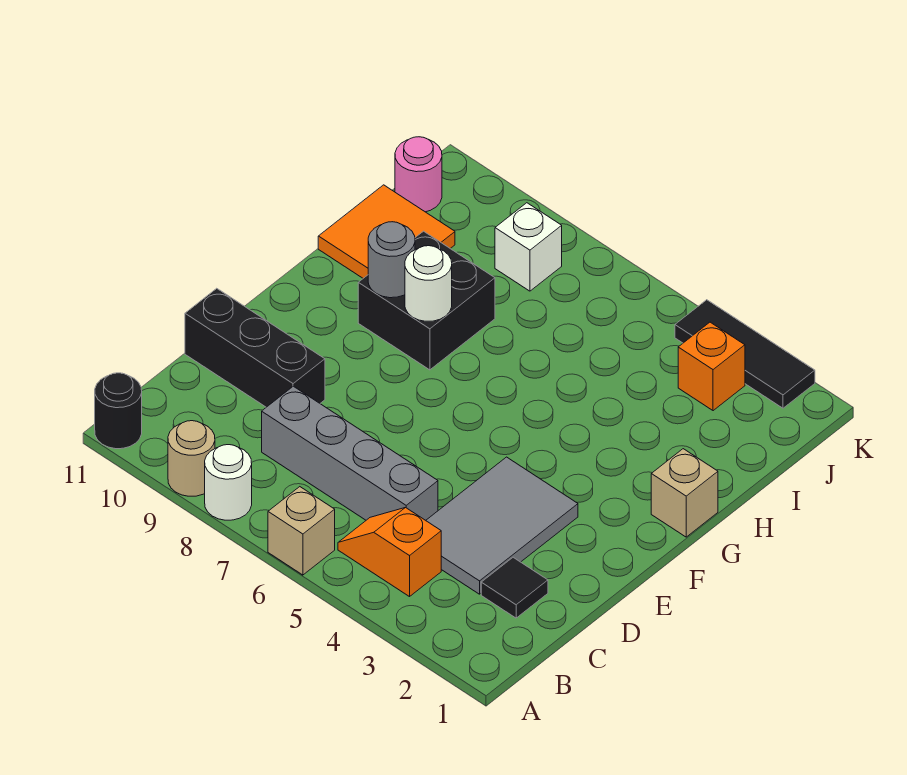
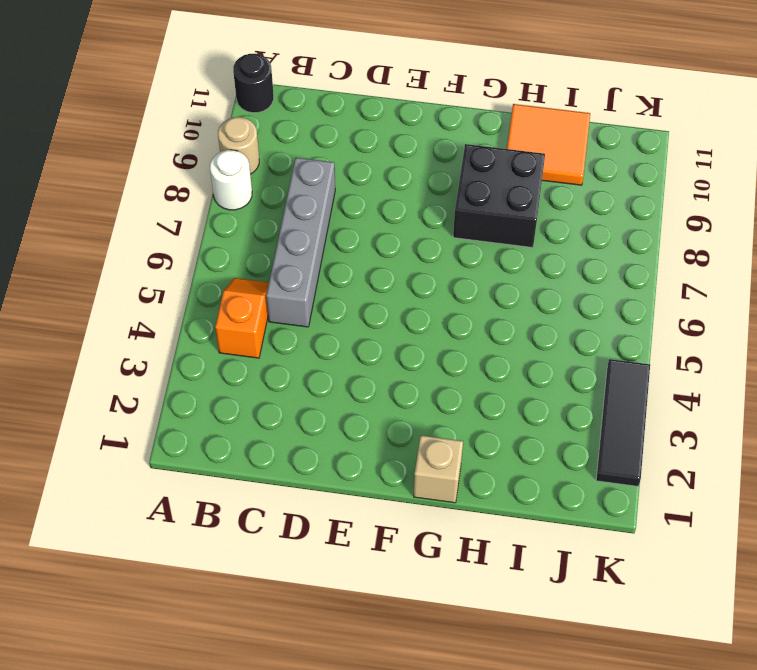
none -> tan brick A6 level 1
none -> black tile C2 level 1
none -> grey tile C3:E4 level 1

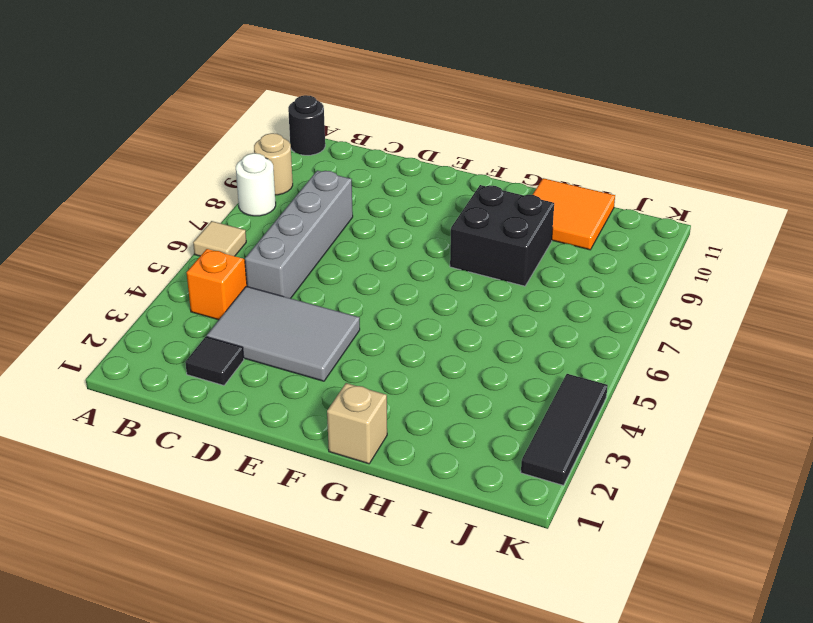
tan tile A6 level 1 -> tan brick A6 level 1
none -> black brick D9:D11 level 1
none -> orange brick J3 level 1
none -> white brick J8 level 1

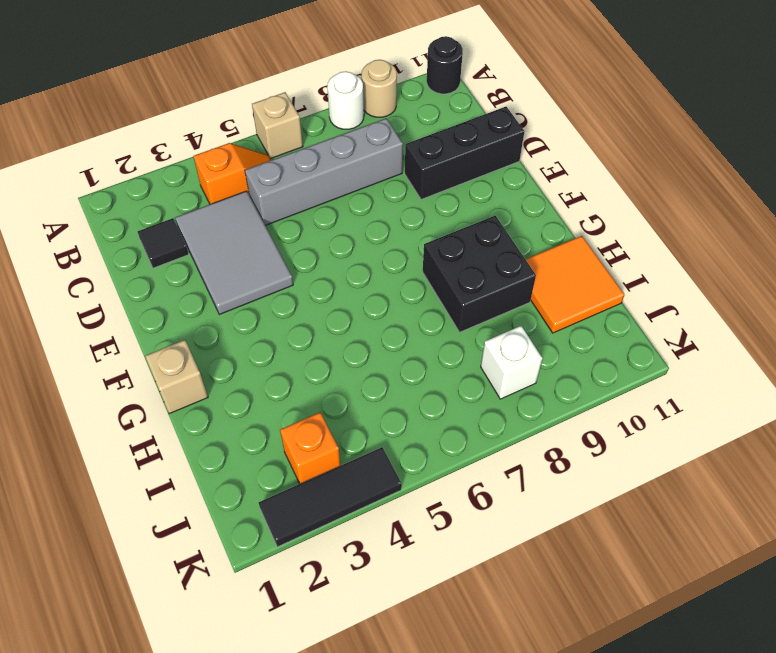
none -> pink round brick J11 level 1
none -> white round brick G8 level 2
none -> grey round brick G9 level 2

